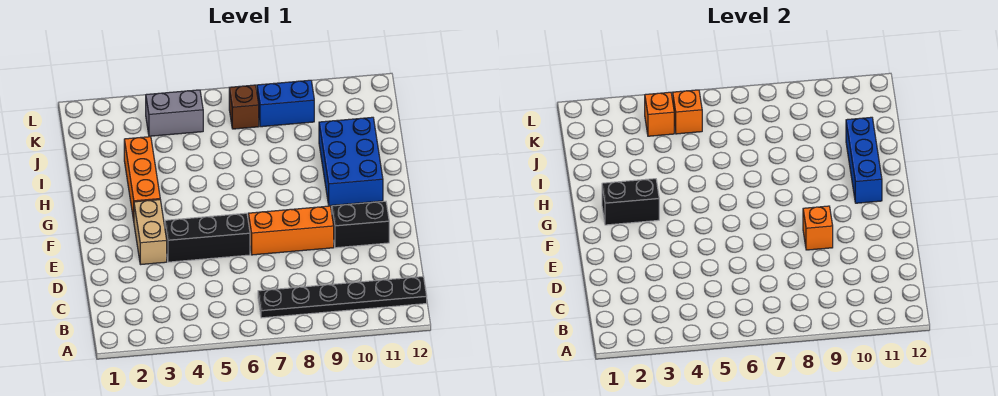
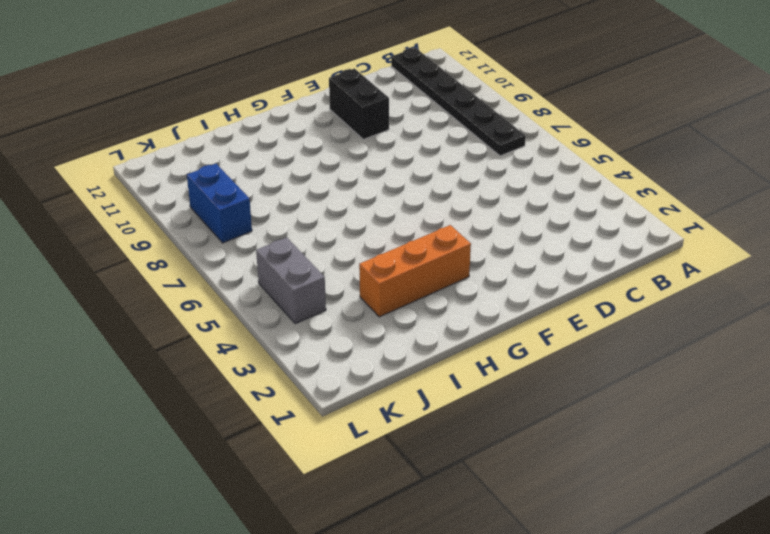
none -> tan brick E3:F3 level 1
none -> black brick E4:E6 level 1
none -> orange brick E7:E9 level 1

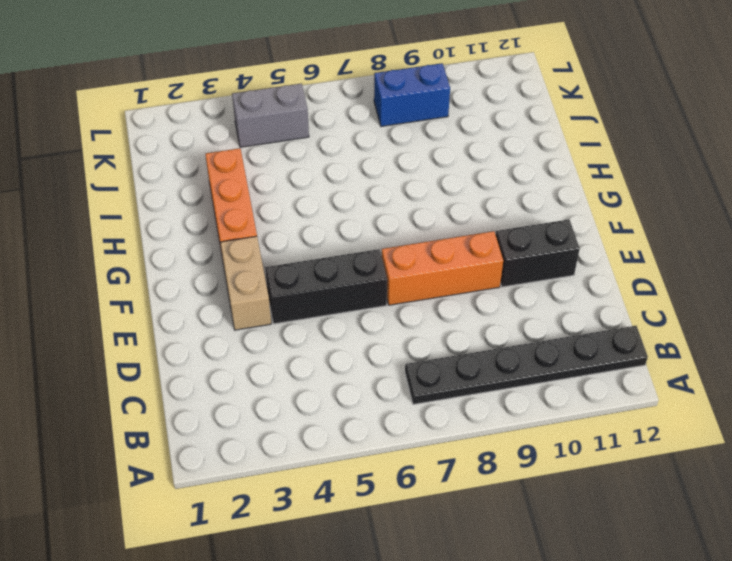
none -> blue brick G10:I11 level 1
none -> brown brick K7 level 1
none -> orange brick E9 level 2

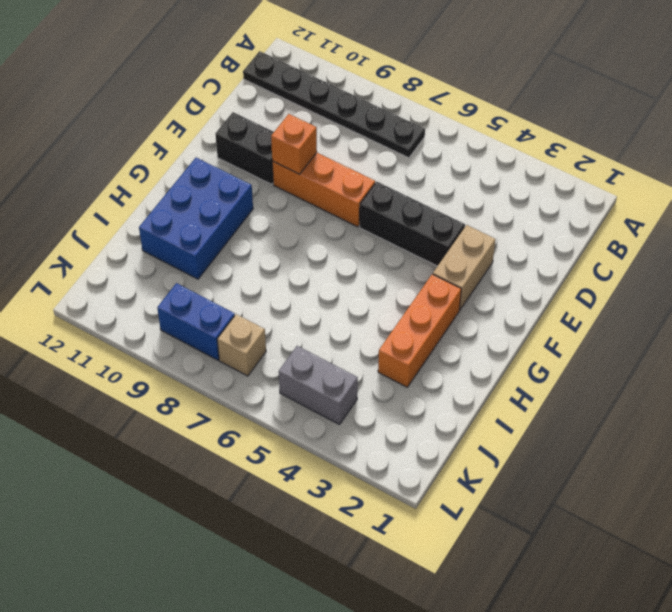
tan brick K7 level 1 -> brown brick K7 level 1
none -> black brick G2:G3 level 2
none -> blue brick G11:I11 level 2
none -> orange brick K4 level 2

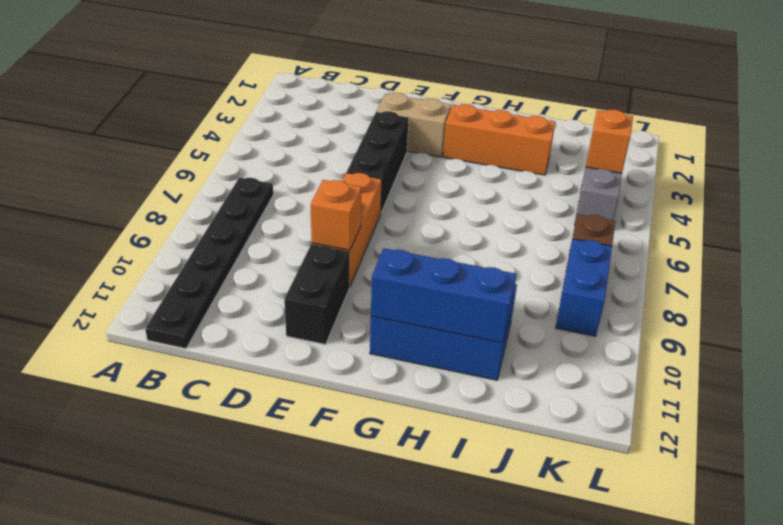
none -> black brick G2:G3 level 2
none -> orange brick K5 level 2

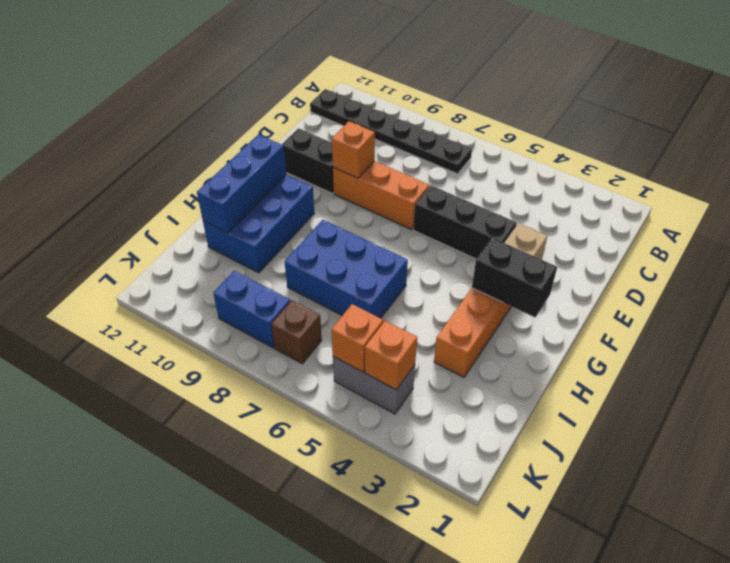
blue brick H6:I8 level 1 -> none

